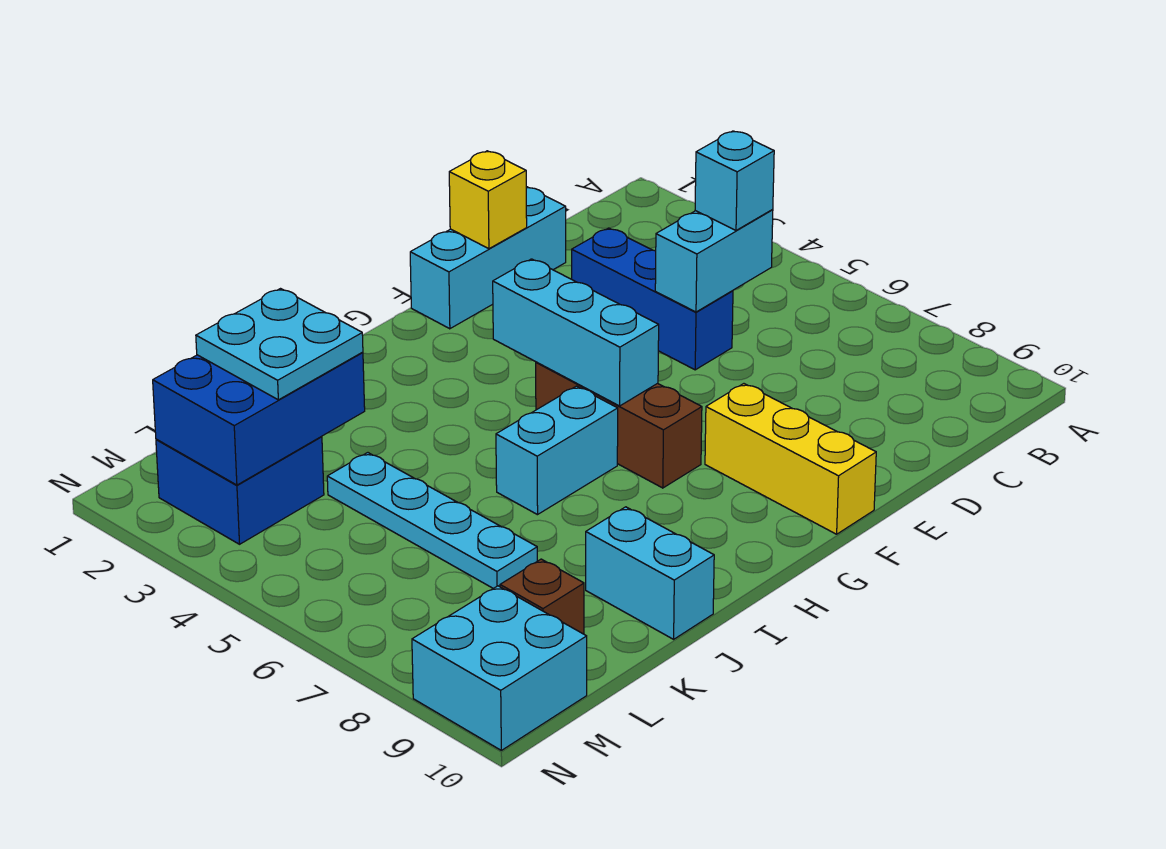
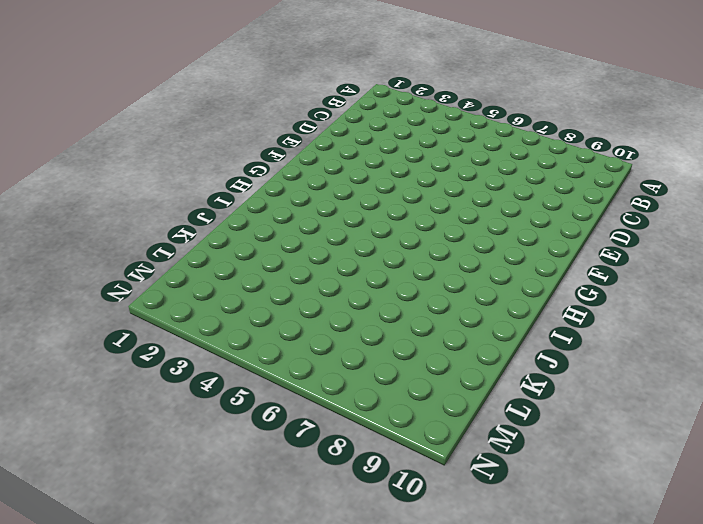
none -> cyan brick D1:F1 level 1
none -> blue brick D3:D5 level 1
none -> yellow brick F8:F10 level 1

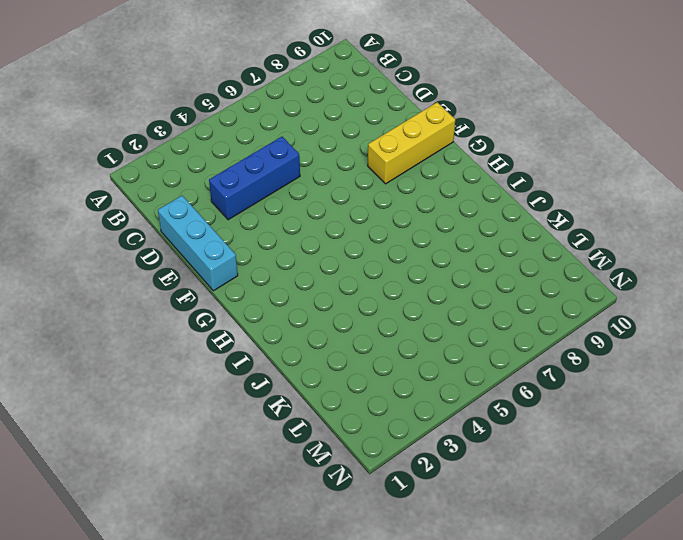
none -> brown brick G5:G7 level 1
none -> cyan brick H6:I6 level 1
none -> cyan brick J9:J10 level 1

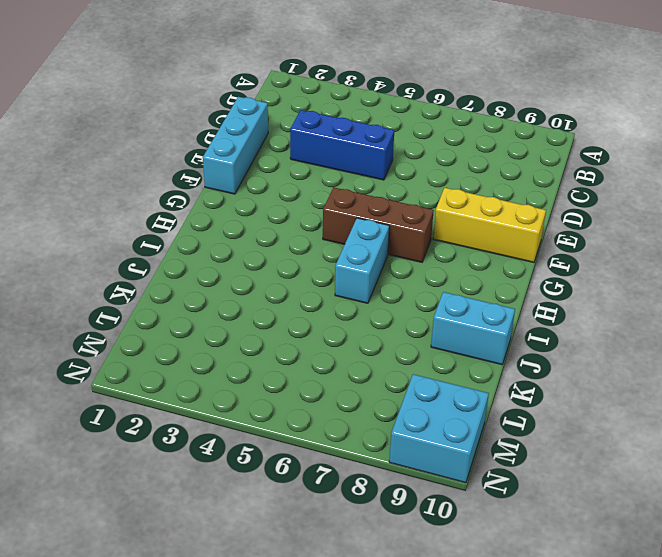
none -> cyan plate K4:K7 level 1
none -> blue brick L2:M3 level 1
none -> brown brick L9 level 1

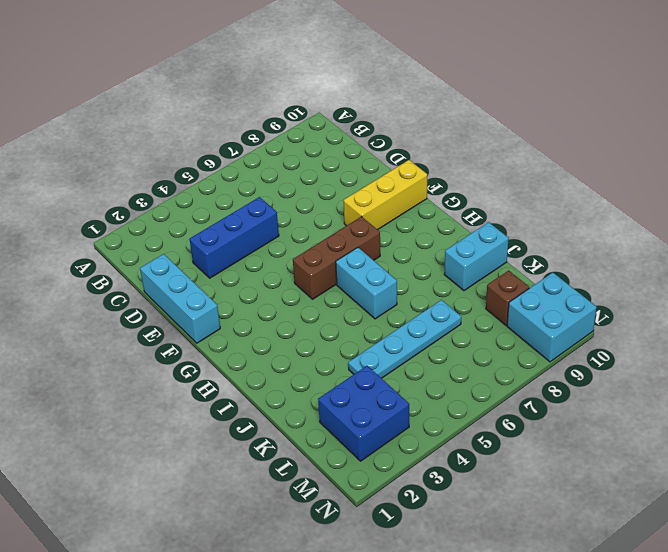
none -> cyan brick C5:D5 level 2
none -> yellow brick E1 level 2
none -> cyan brick G4:G6 level 2

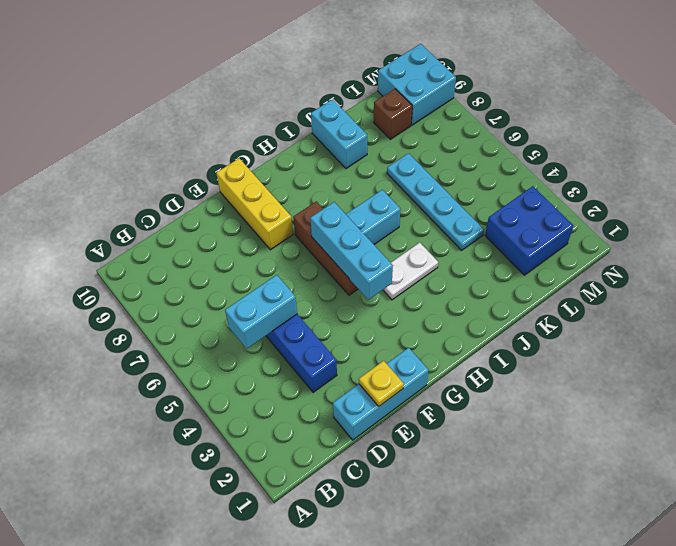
yellow plate E1 level 2 -> yellow brick E1 level 2
white plate H4:I4 level 1 -> none
none -> blue brick K2:M3 level 2
none -> cyan brick C5 level 3
none -> cyan plate K2:L3 level 3

